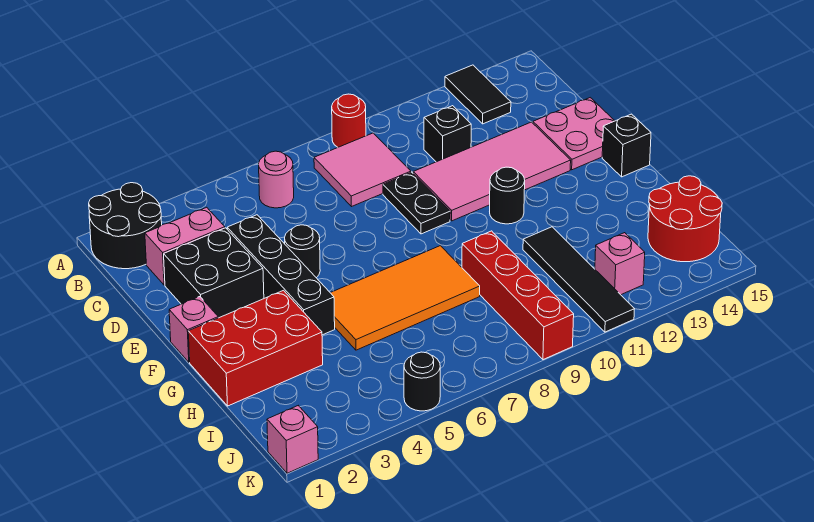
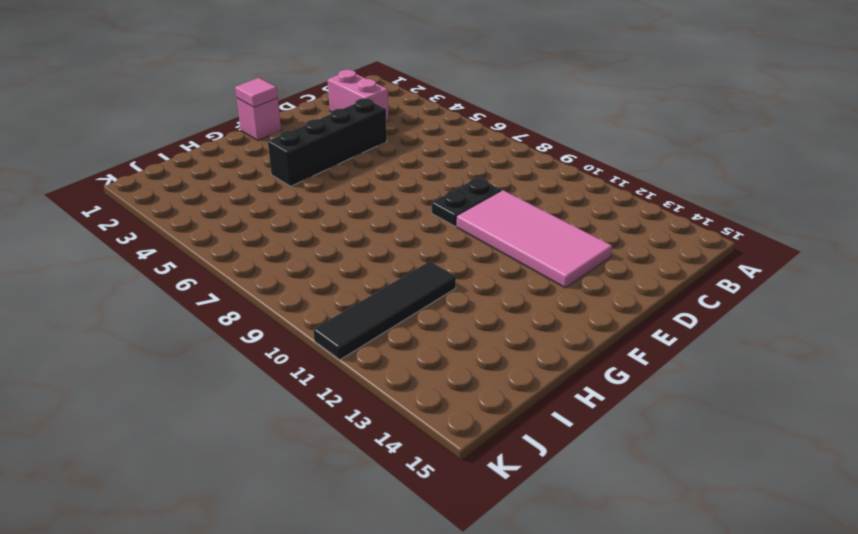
pink tile F1 level 2 -> none
none -> black round brick A1:B2 level 1
none -> red round brick A9 level 1
none -> black tile A13:B13 level 1

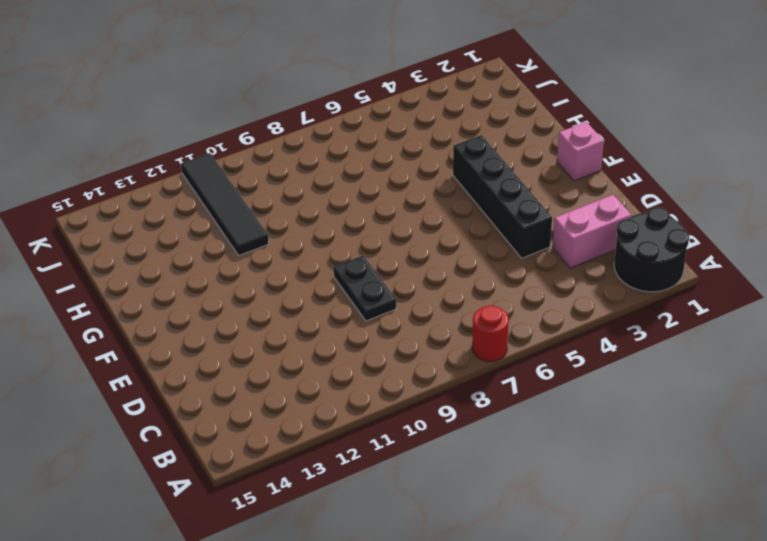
red round brick A7 level 1 -> red round brick A9 level 1
none -> black tile A13:B13 level 1
none -> pink round brick B6 level 1
none -> pink tile B8:C9 level 1

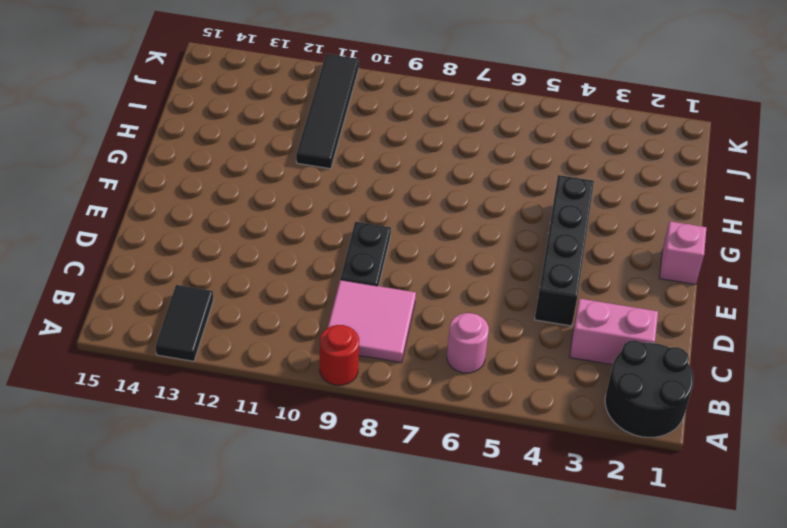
none -> black brick C11 level 1
none -> black brick D2:E3 level 1
none -> pink tile D10:E13 level 1

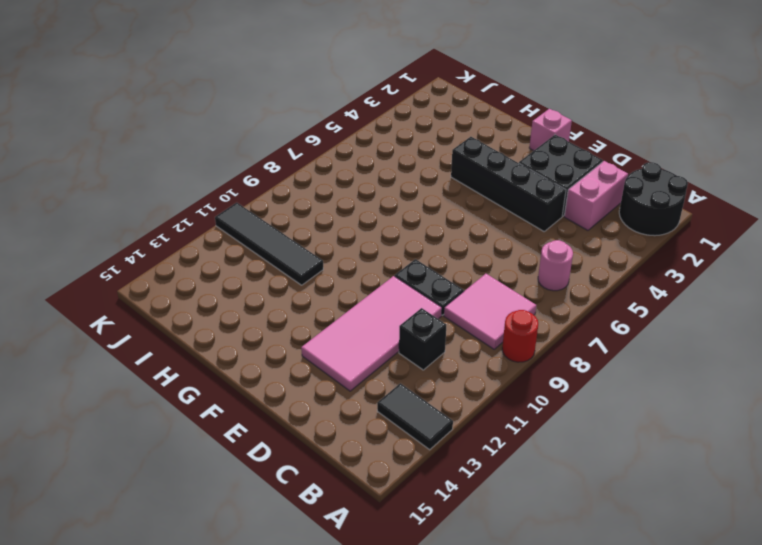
none -> pink plate D14:E15 level 1
none -> black round brick E5 level 1
none -> black round brick F11 level 1

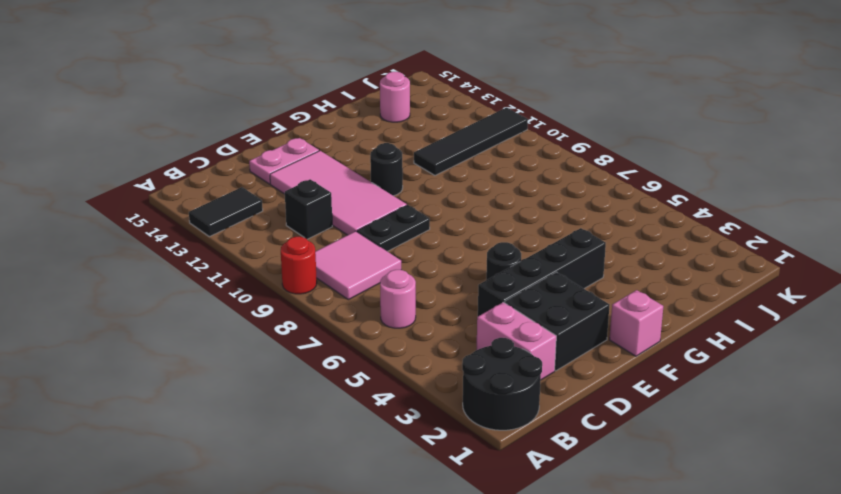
pink plate D14:E14 level 1 -> pink plate D14:E15 level 1
pink round brick I14 level 1 -> red round brick I14:J15 level 1
none -> black brick F15 level 1
none -> red brick G1:H3 level 1
none -> orange tile G5:H8 level 1

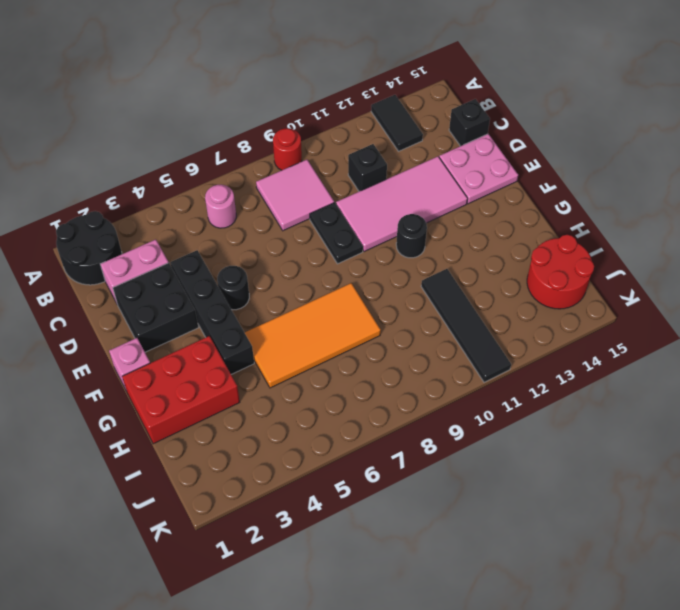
black brick C15 level 1 -> black brick F15 level 1
none -> red brick H9:K9 level 1
none -> pink brick J12 level 1
none -> pink brick K1 level 1

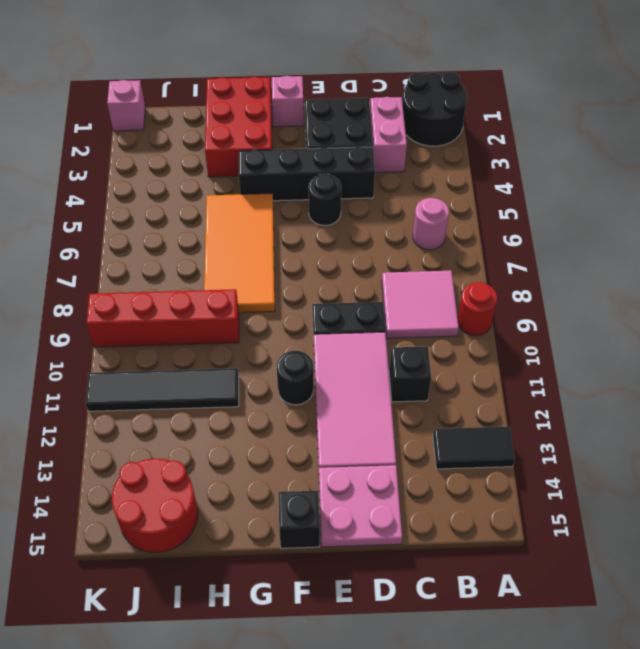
none -> pink brick J12 level 1
none -> black round brick K5 level 1

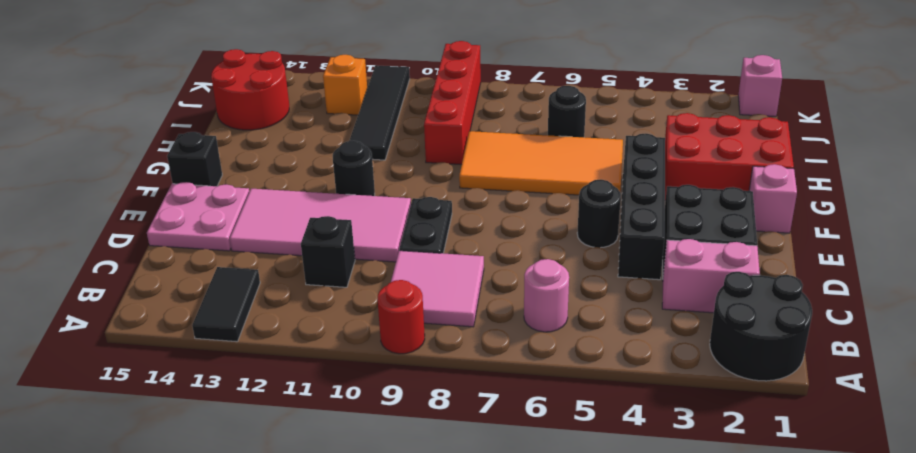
black round brick I6 level 1 -> black round brick K5 level 1
orange brick J12 level 1 -> pink brick J12 level 1

